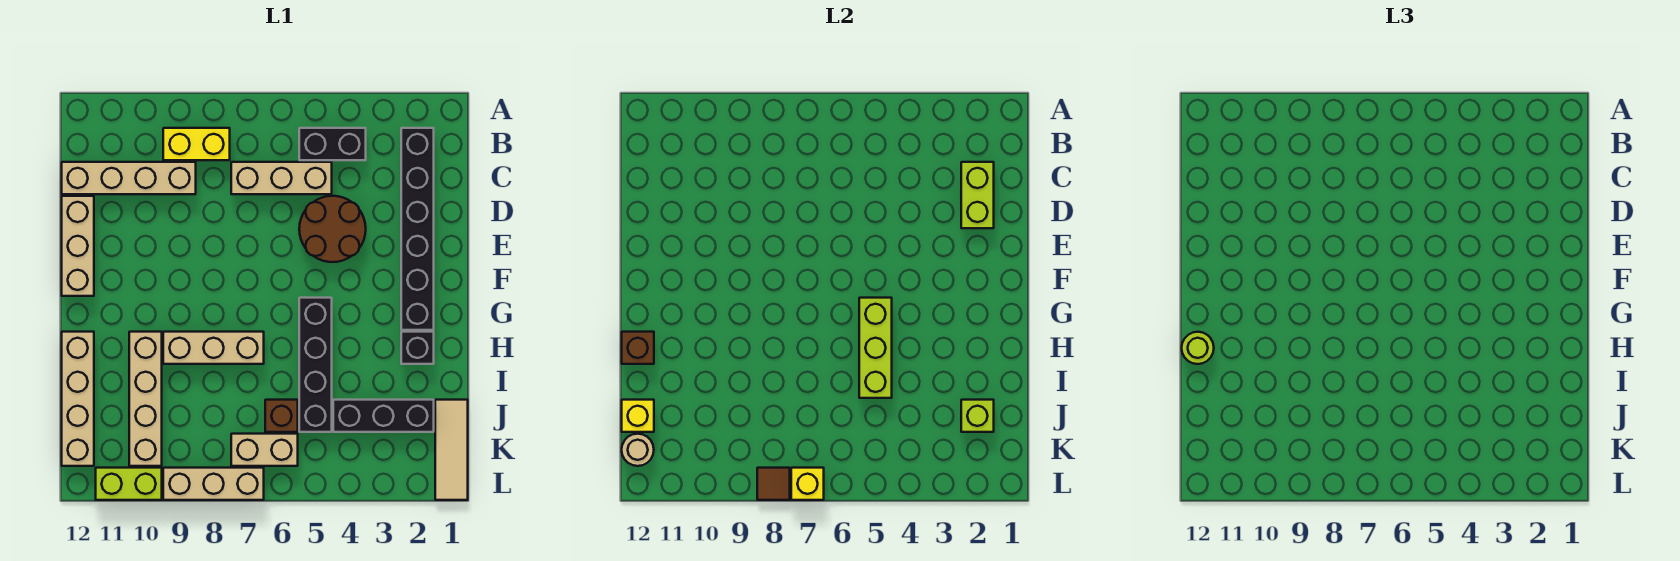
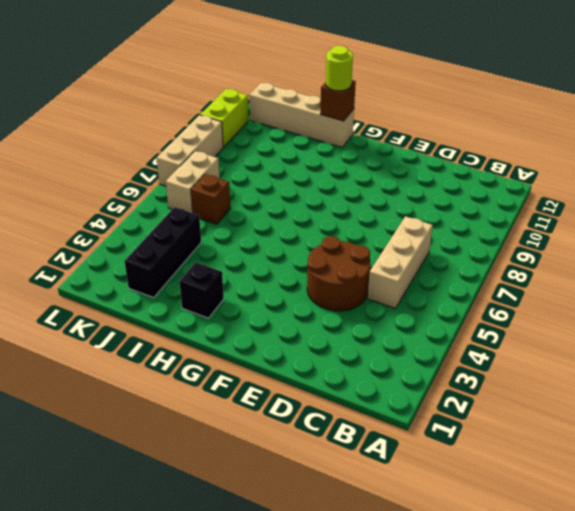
none -> black brick B2:G2 level 1
none -> black brick B4:B5 level 1
none -> yellow brick B8:B9 level 1

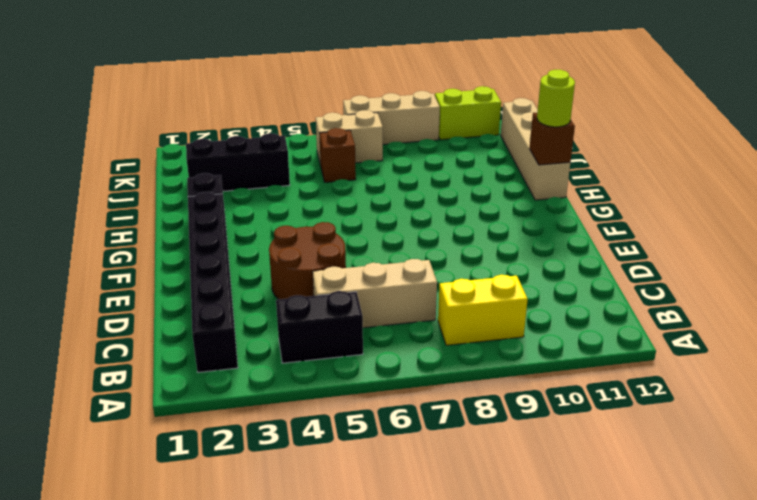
none -> tan brick C9:C12 level 1
none -> tan brick D12:F12 level 1
none -> black brick G5:J5 level 1

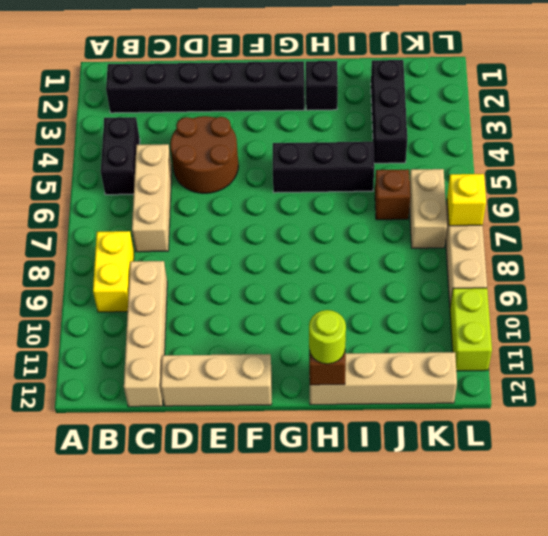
black brick G5:I5 level 1 -> black brick G5:J5 level 1
none -> tan brick H7:H9 level 1
none -> tan brick H10:K10 level 1
none -> tan tile J1:L1 level 1

